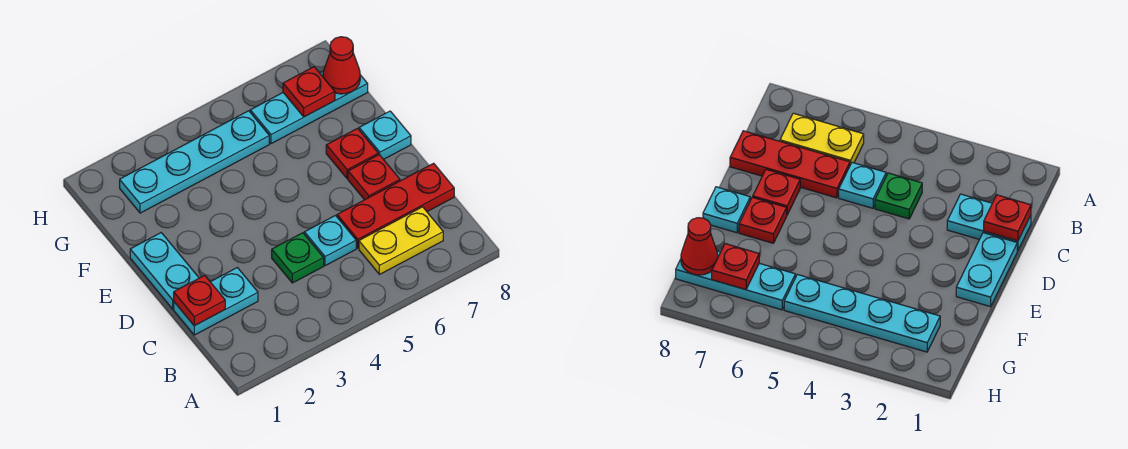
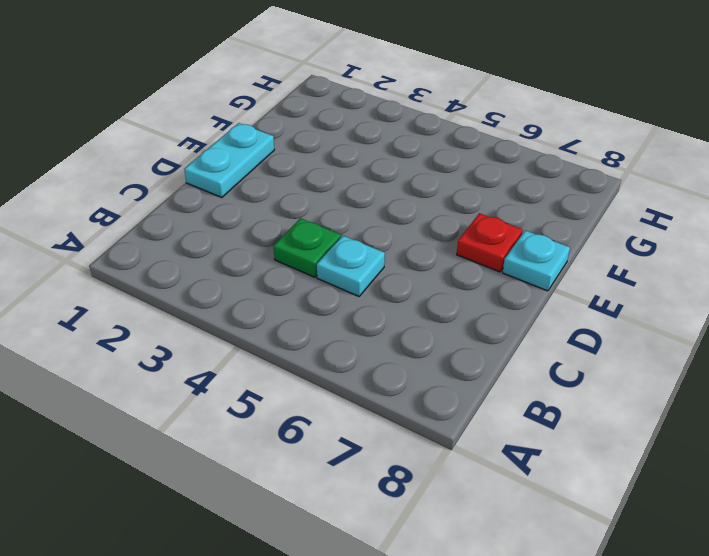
none -> yellow plate B6:B7 level 1
none -> cyan plate C1:C2 level 1
none -> red plate C6:C8 level 1

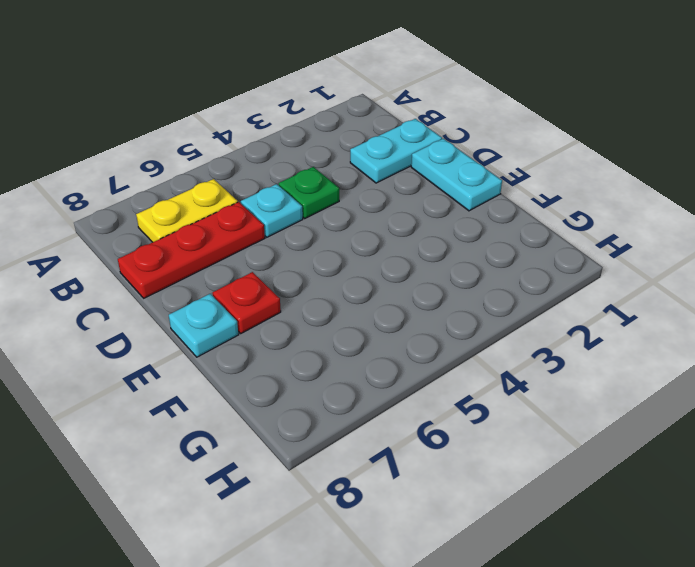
none -> red plate D7 level 1
none -> cyan plate G2:G5 level 1
none -> cyan plate G6:G8 level 1

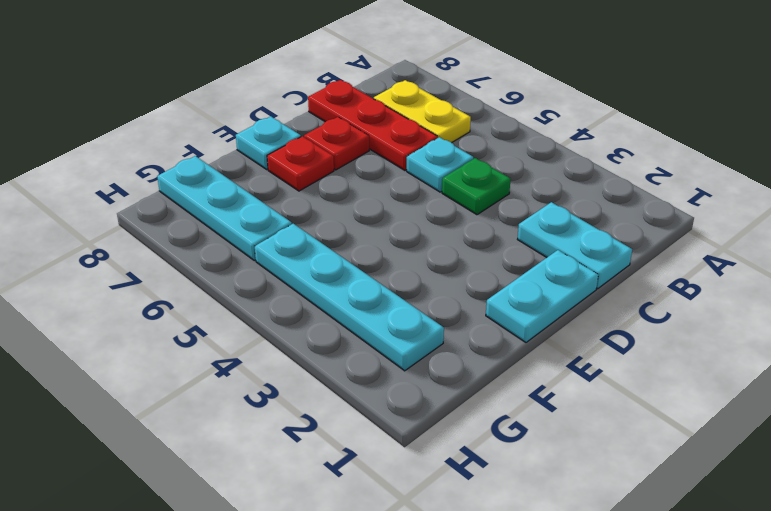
none -> red plate C1 level 2
none -> red plate G7 level 2
none -> red cone G8 level 2

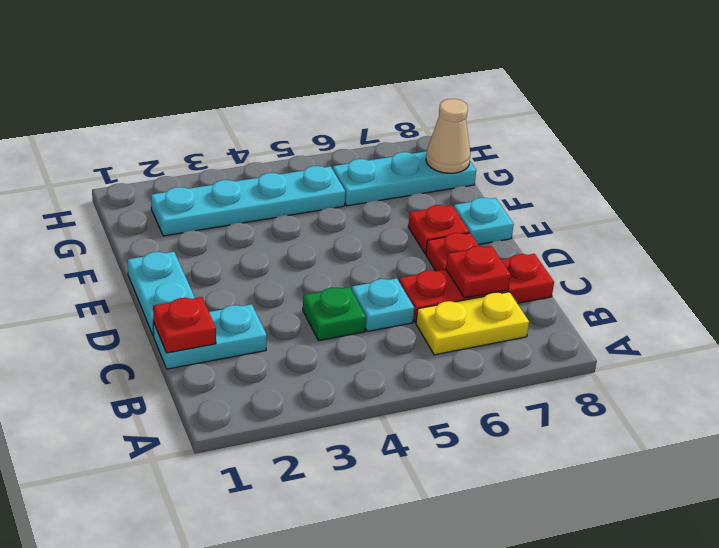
red plate C7 level 2 -> red plate G7 level 2
tan cone G8 level 2 -> red cone G8 level 2

